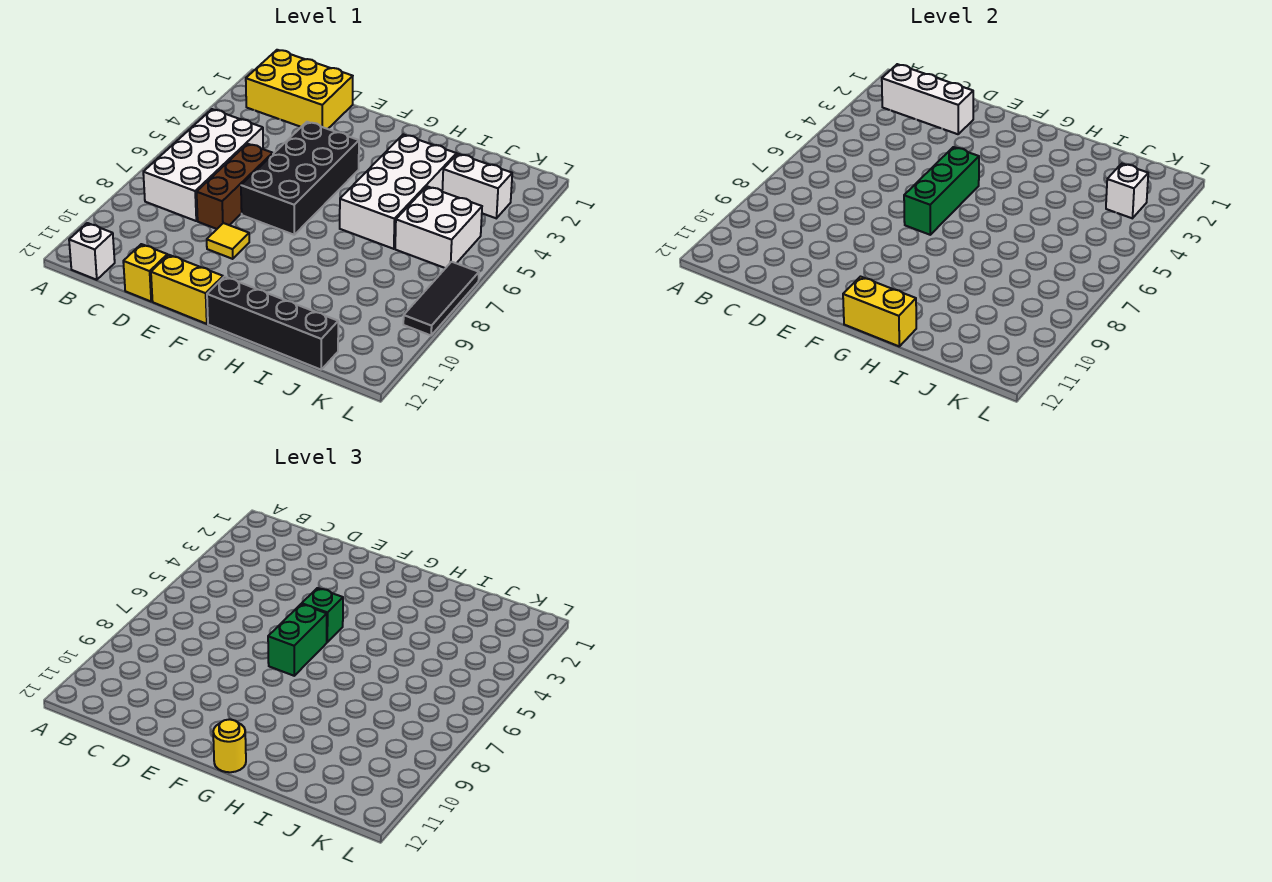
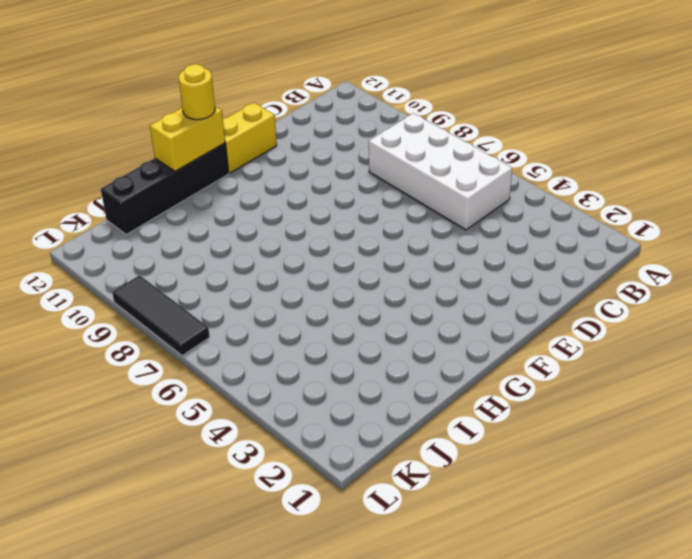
none -> yellow brick B1:D2 level 1
none -> white brick B12 level 1
none -> brown brick D6:D8 level 1

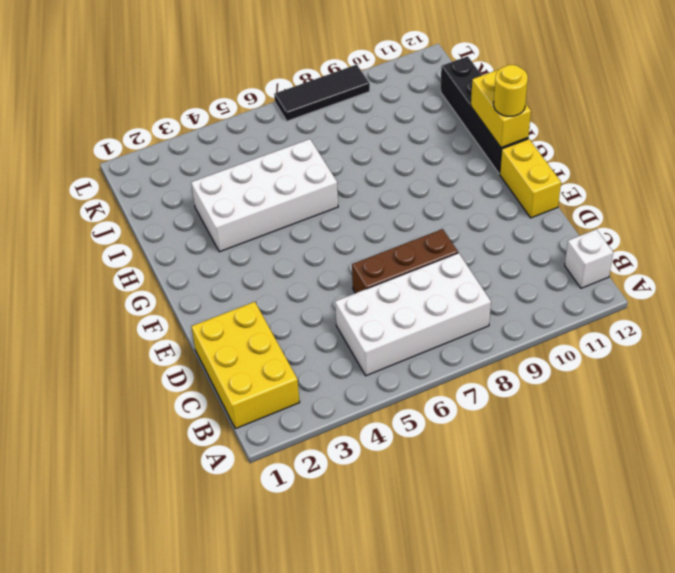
none -> yellow brick D12 level 1
none -> black brick E4:F7 level 1
none -> yellow tile E9 level 1

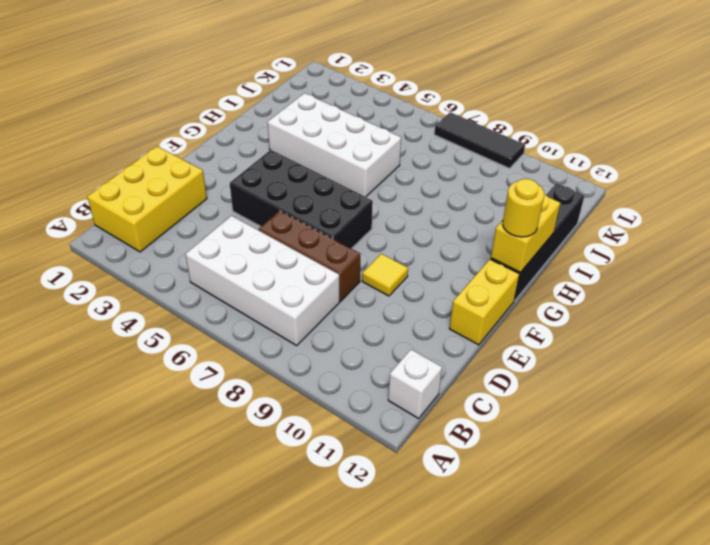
none -> yellow brick D12 level 1
none -> white brick J3:K3 level 1
none -> white brick J5:K6 level 1

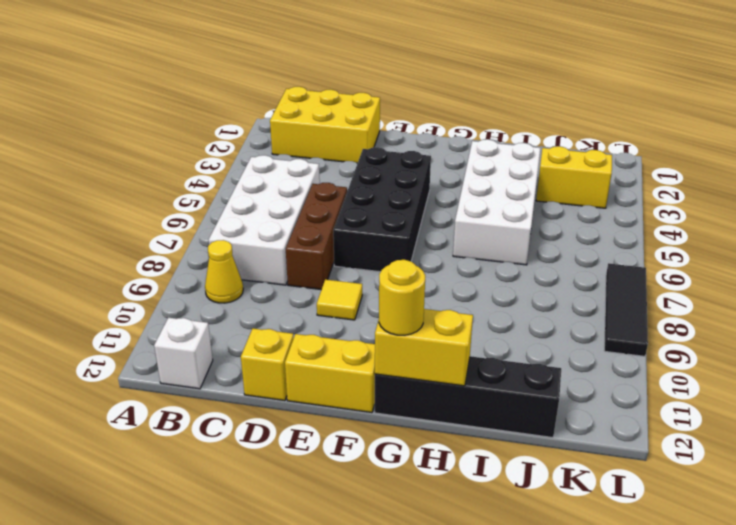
yellow cone B9 level 1 -> none
yellow brick J3:K3 level 1 -> white brick J3:K3 level 1
none -> white brick J5:K6 level 1
none -> white brick B2:D2 level 2
none -> green brick F5:F7 level 2

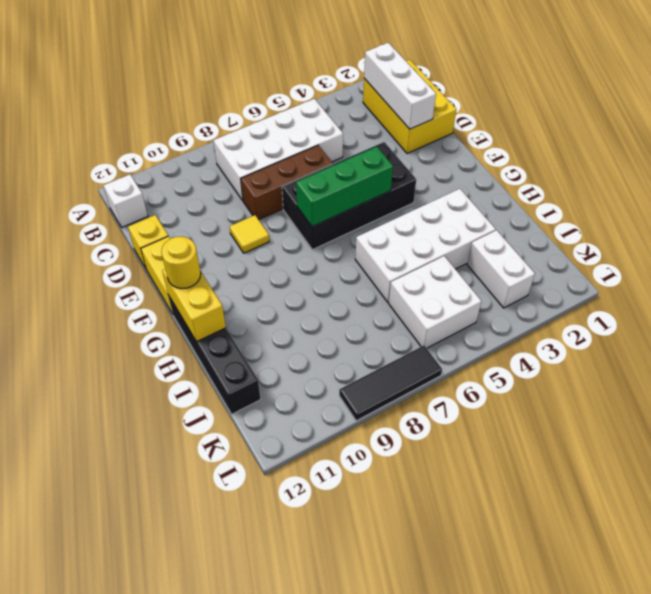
none -> white brick K3 level 2
none -> green brick F5 level 3
none -> green brick F6:F7 level 3

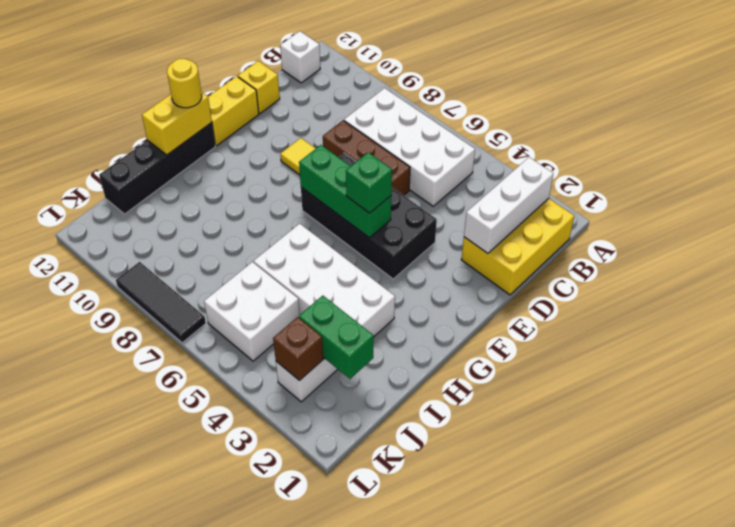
green brick J2:J3 level 2 -> green brick F6:F7 level 3
brown brick K3 level 2 -> white brick K3 level 2

